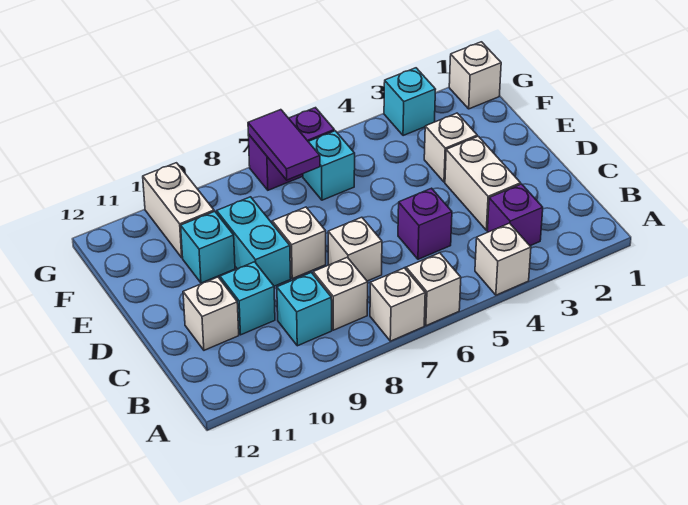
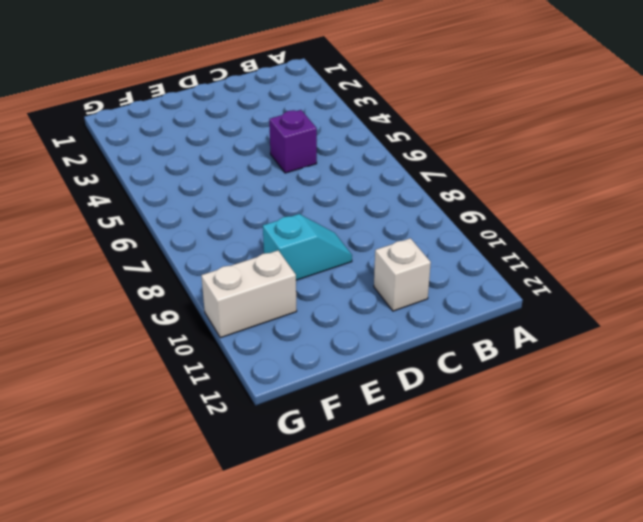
cyan slope D9:E9 level 1 top E -> cyan brick D9:E9 level 1
none -> white brick A4 level 1
none -> white brick A6 level 1
none -> white brick A7 level 1

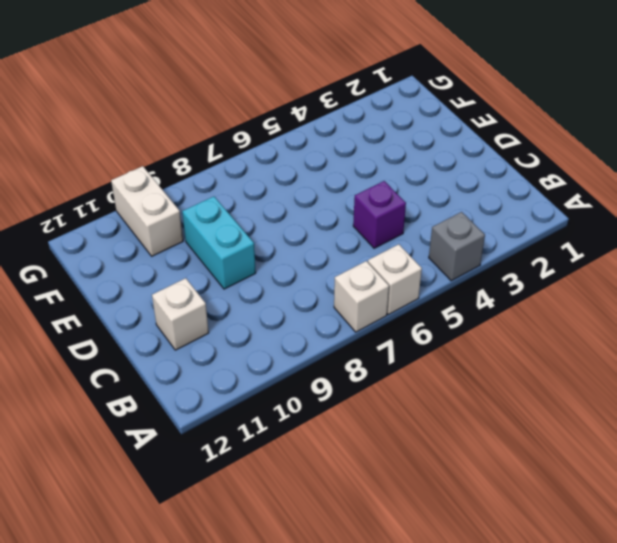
grey brick A4 level 1 -> white brick A4 level 1
none -> purple brick B3 level 1
none -> white brick B8 level 1
none -> cyan brick B9 level 1

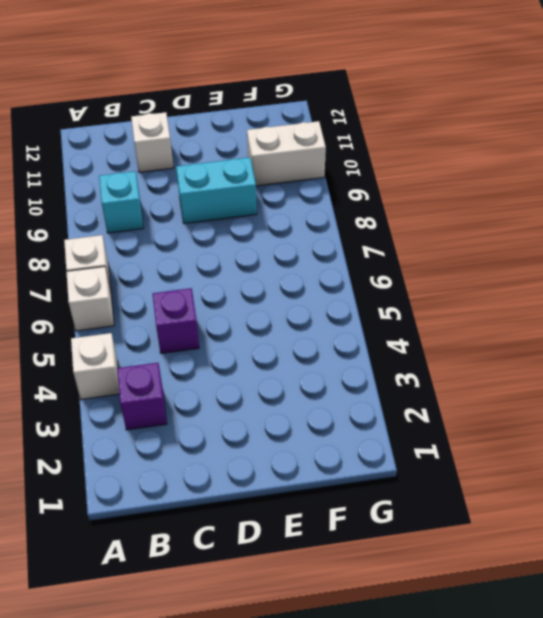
none -> white brick B8 level 1
none -> white brick C3:D3 level 1
none -> white brick C7 level 1

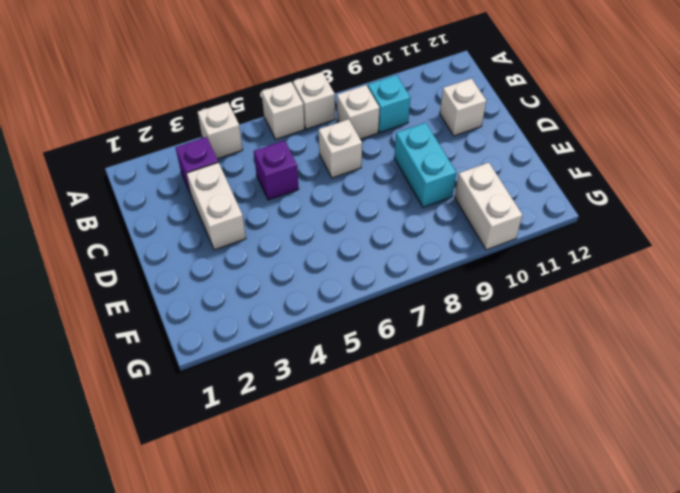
none -> cyan brick C10 level 1
none -> white brick D8 level 1
none -> white brick E3 level 1

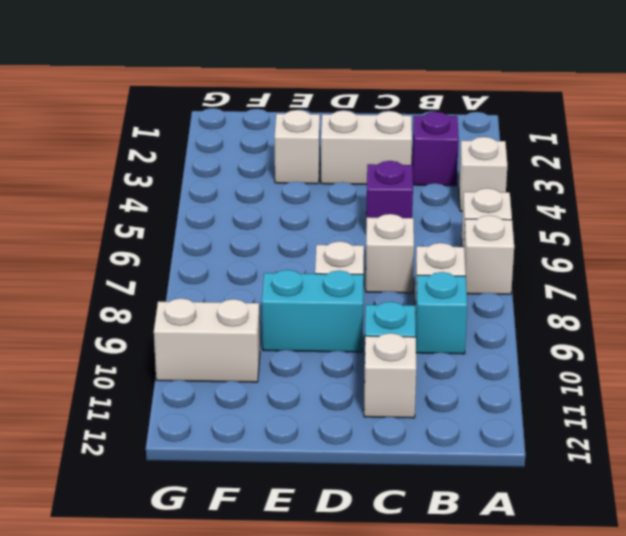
none -> cyan brick E10 level 1
none -> cyan brick F6 level 1
none -> white brick G1 level 1

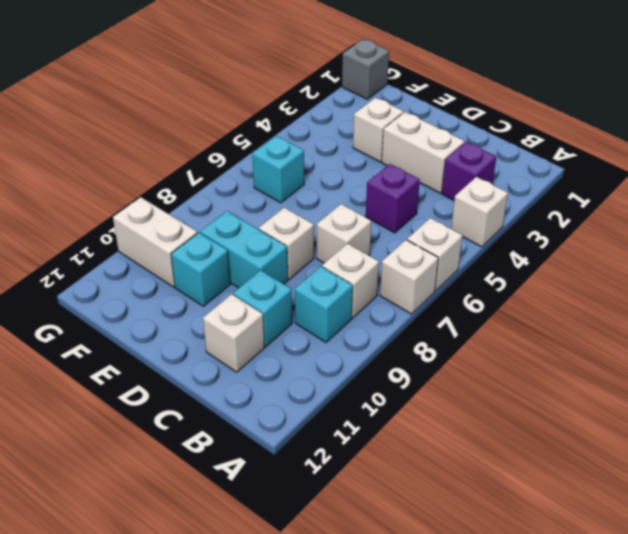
grey brick G1 level 1 -> white brick G1 level 1
none -> cyan brick G3 level 1
none -> purple brick G6:G7 level 1
none -> purple tile F7:G7 level 2

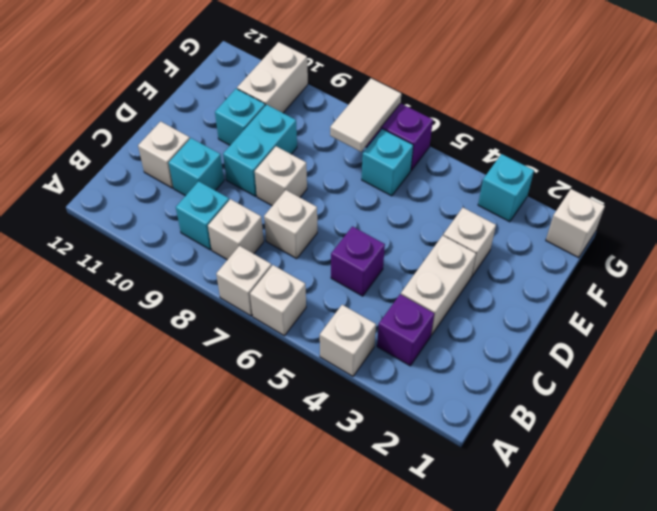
white tile F7:G7 level 2 -> purple tile F7:G7 level 2

